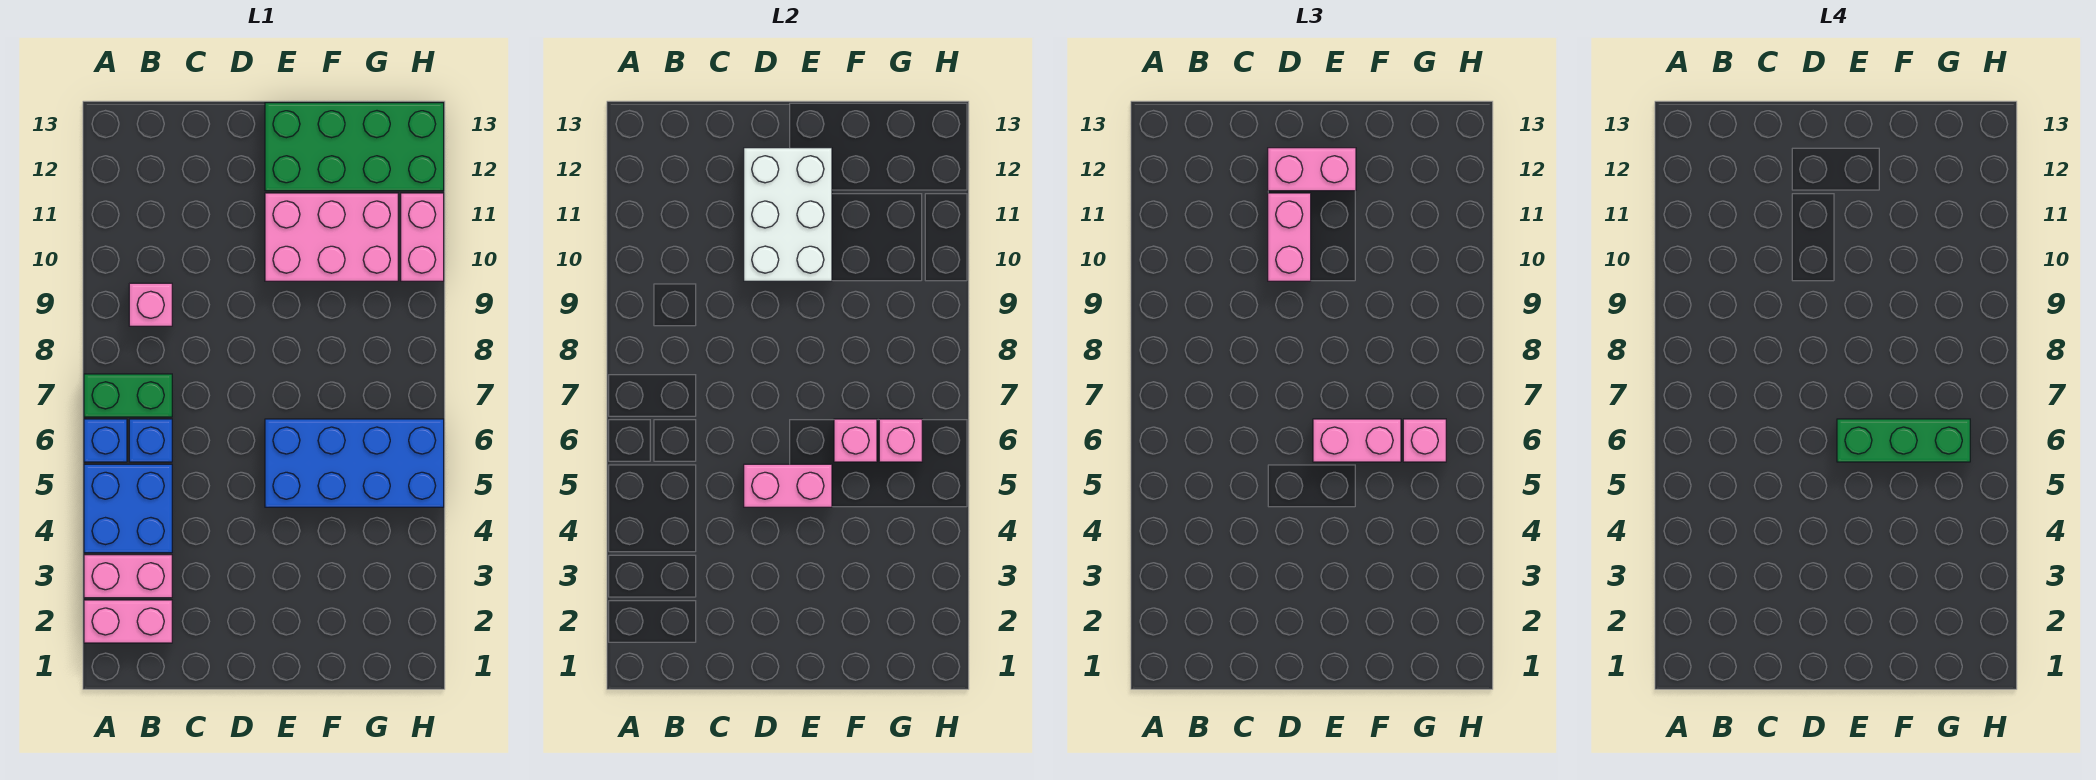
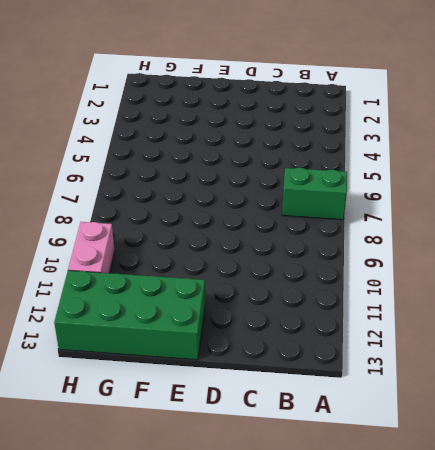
none -> pink brick A2:B2 level 1
none -> pink brick A3:B3 level 1
none -> blue brick A4:B5 level 1

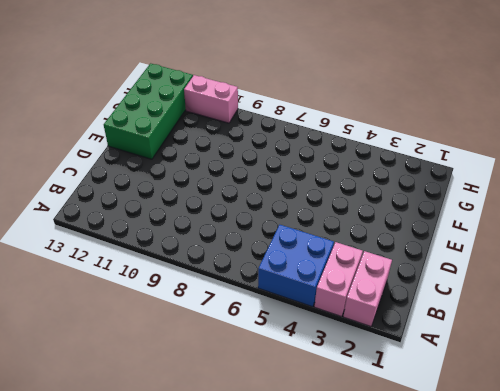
none -> blue brick A6 level 1
none -> green brick A7:B7 level 1
none -> blue brick B6 level 1

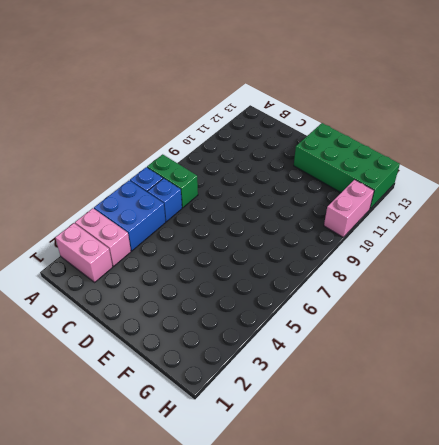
none -> pink brick B9 level 1
none -> blue brick E5:H6 level 1
none -> pink brick E10:G11 level 1

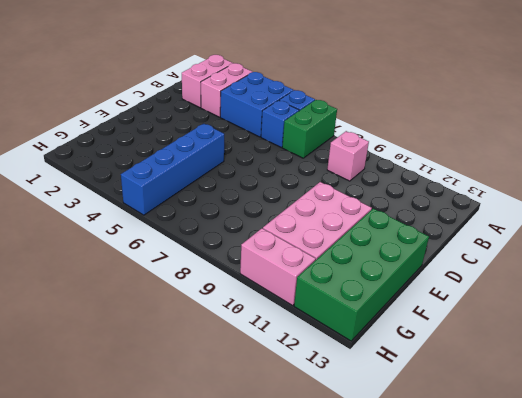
blue brick E5:H5 level 1 -> blue brick E5:H6 level 1
none -> pink brick D5:E5 level 2
none -> white brick D10:E12 level 2
none -> pink brick F6 level 2

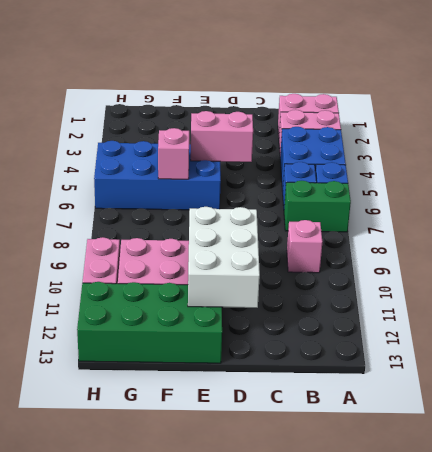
none -> pink brick G6 level 2
none -> pink brick D10:D11 level 3
none -> pink brick D12:E12 level 3

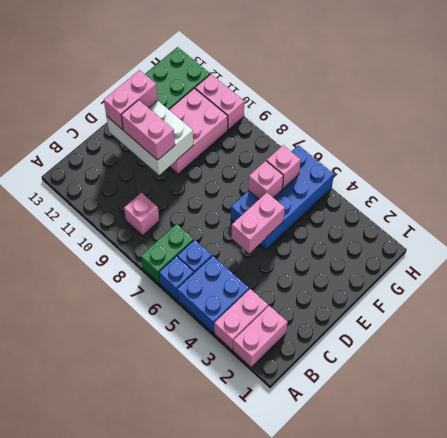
none -> pink brick E6:F6 level 3
none -> pink brick G6 level 3
none -> green brick E6:G6 level 4

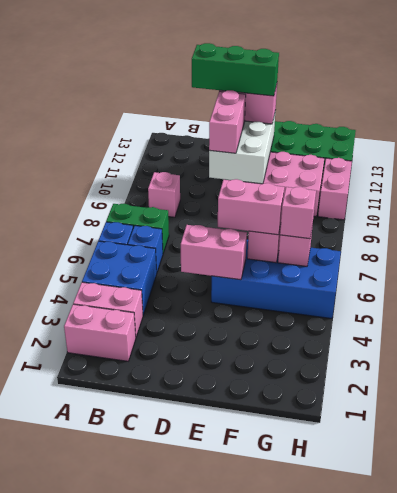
green brick C12:E12 level 4 -> green brick E6:G6 level 4

